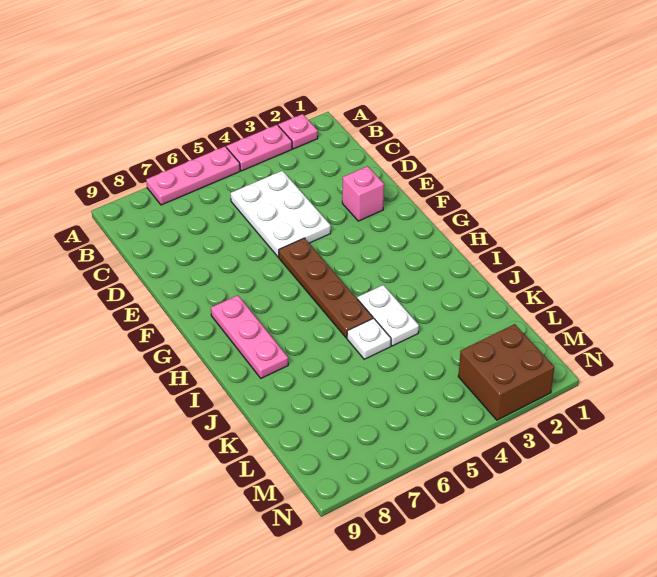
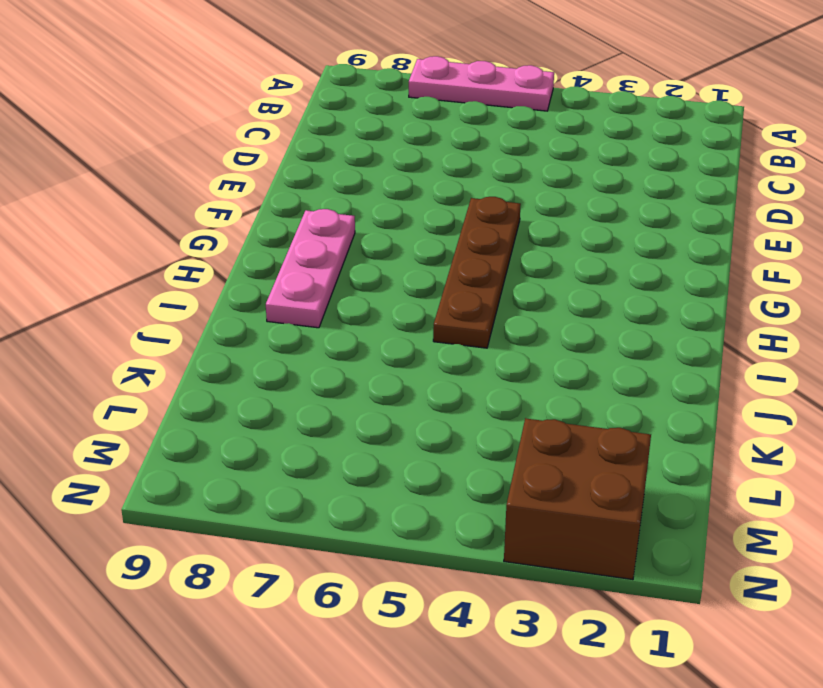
none -> pink plate A2 level 1
none -> pink plate A3:A4 level 1

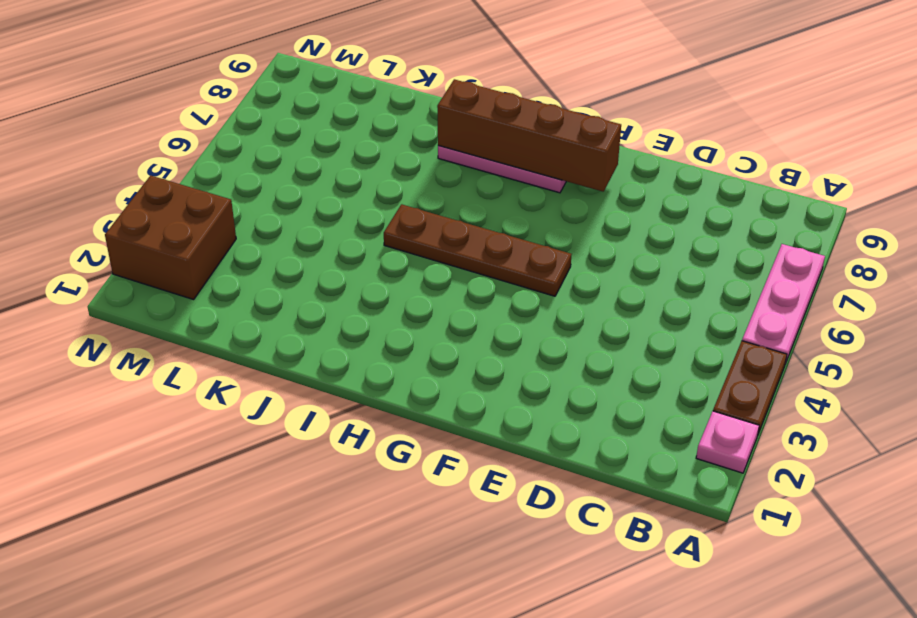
brown plate A3:A4 level 1 -> pink plate A3:A4 level 1
brown brick F8:I8 level 2 -> none
none -> white plate C4:E5 level 1
none -> pink brick E2 level 1

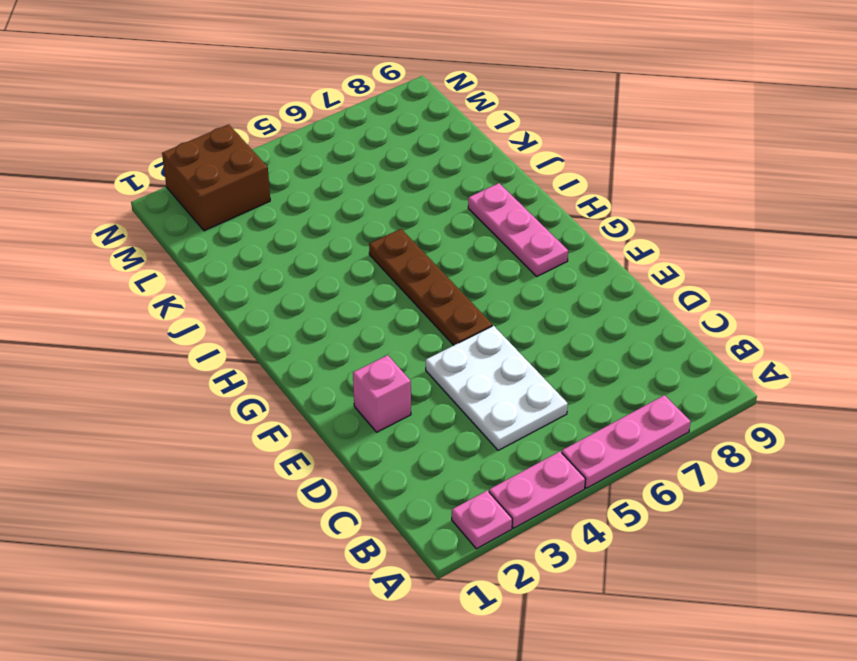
none -> white plate I4:J4 level 1
none -> white plate J5 level 1

